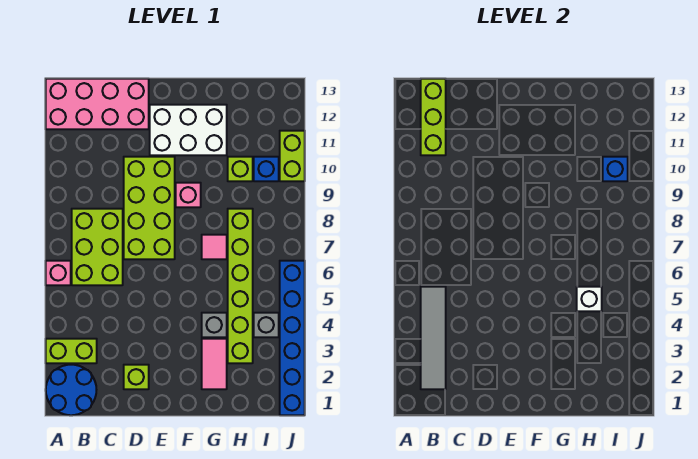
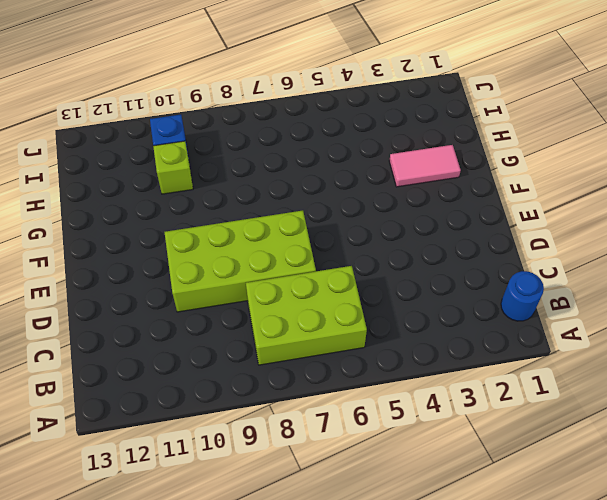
blue round brick B1 level 1 -> blue round brick A1:B2 level 1
none -> lime brick A3:B3 level 1
none -> pink brick A6 level 1
none -> pink brick A12:D13 level 1

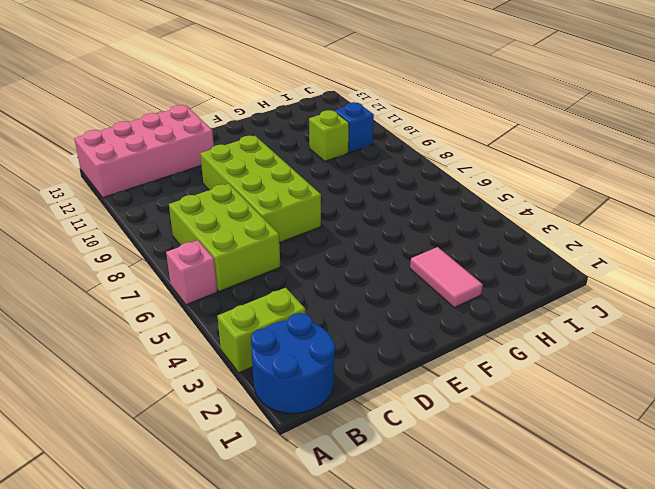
none -> lime brick D2 level 1
none -> white brick E11:G12 level 1
none -> pink brick F9 level 1

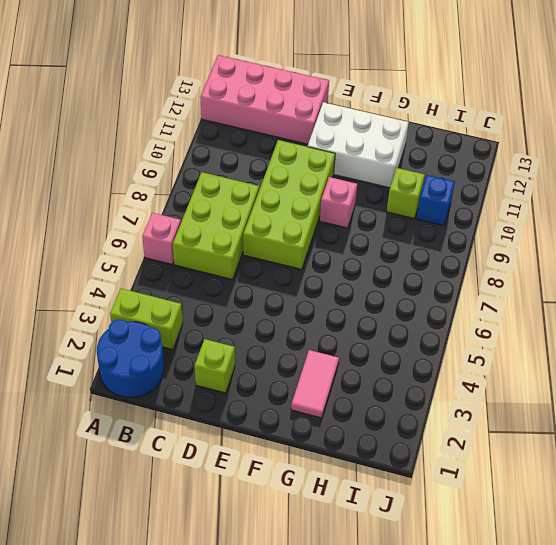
none -> grey brick G4 level 1
none -> pink tile G7 level 1
none -> lime brick H3:H8 level 1

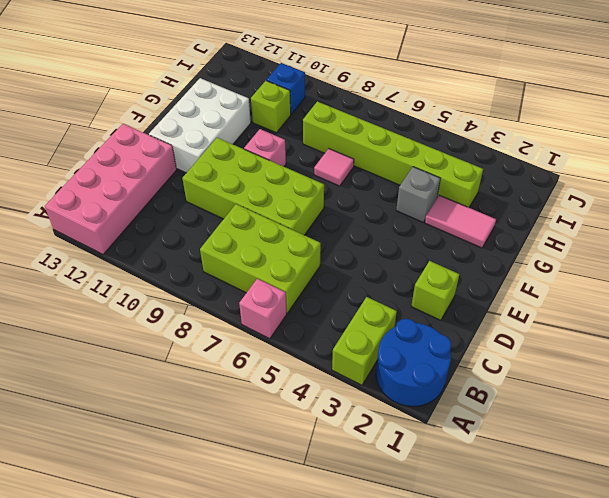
none -> grey brick I4 level 1
none -> blue brick J1:J6 level 1
none -> lime brick J10:J11 level 1

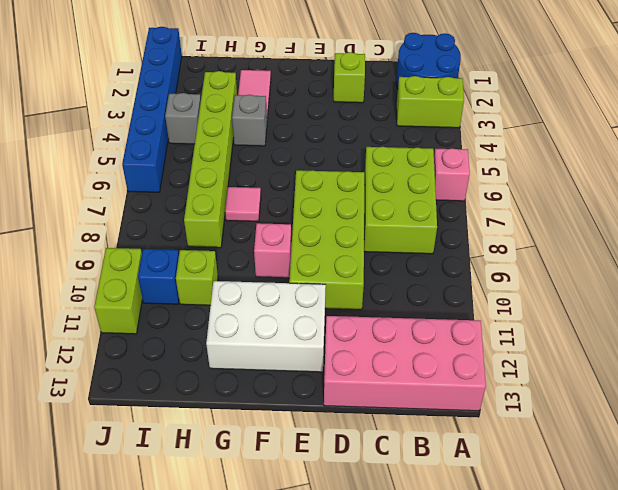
none -> grey tile B2:B5 level 2
none -> lime brick B11:B13 level 2
none -> white brick H5 level 2

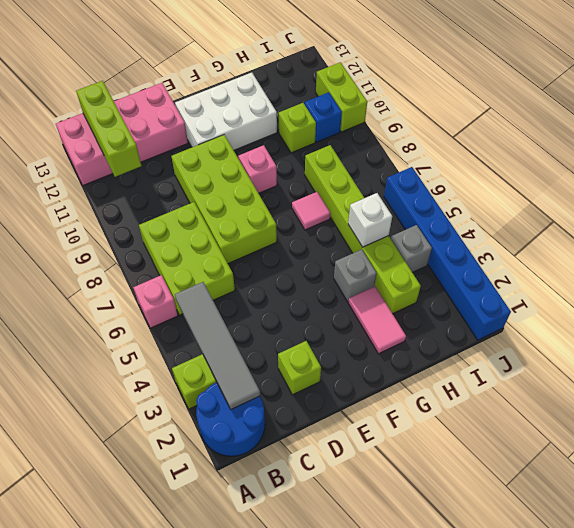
none -> blue brick I10 level 2

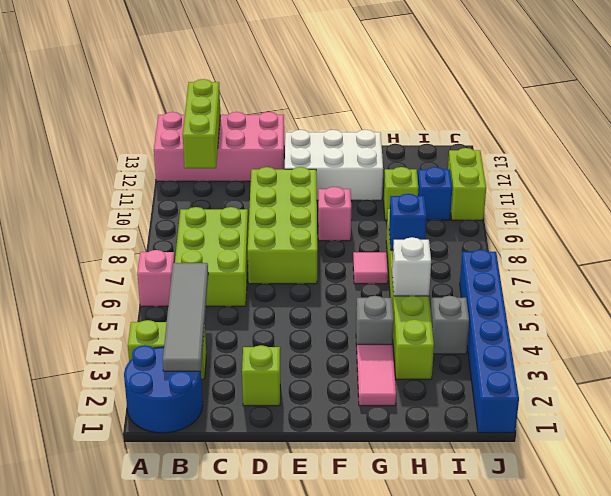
blue brick H7 level 2 -> blue brick I10 level 2

